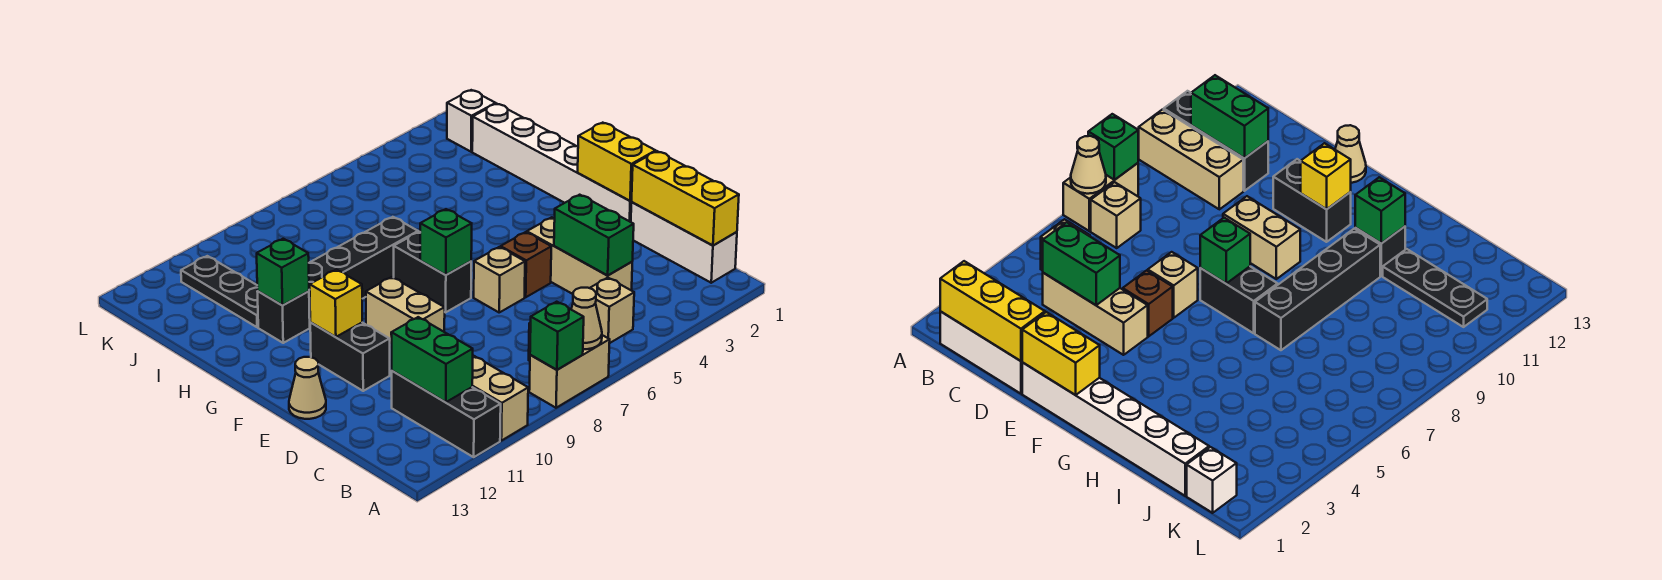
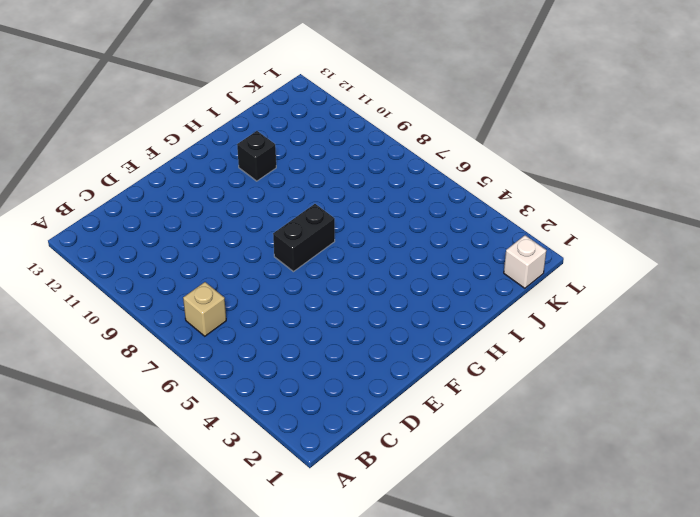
none -> tan brick A7:A8 level 1
none -> tan brick A10:C10 level 1
none -> black brick A11:C11 level 1

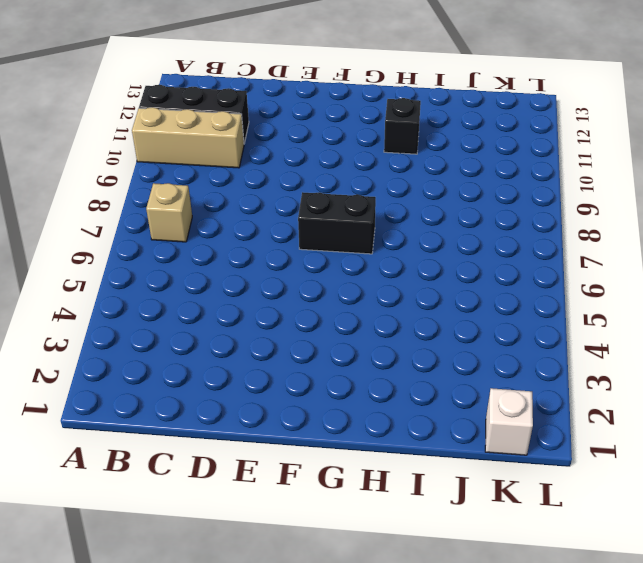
none -> tan brick A7:A8 level 1
none -> white brick B1:D1 level 1
none -> tan brick B5 level 1

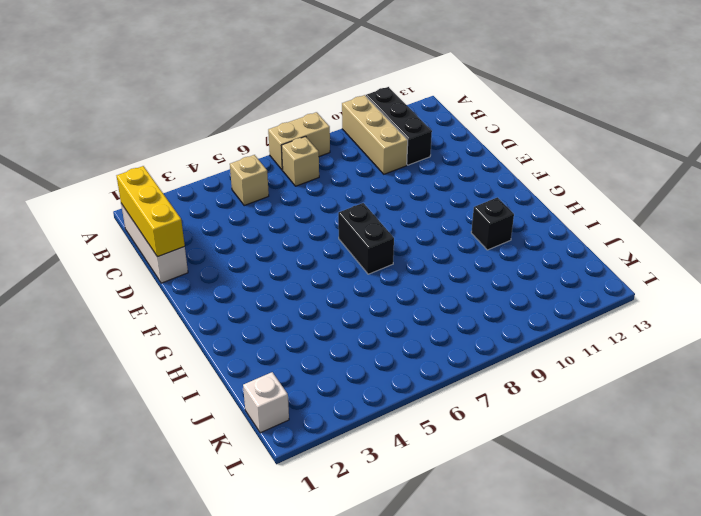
none -> tan brick C4:E4 level 1
none -> white brick E1:J1 level 1
none -> brown brick E5 level 1

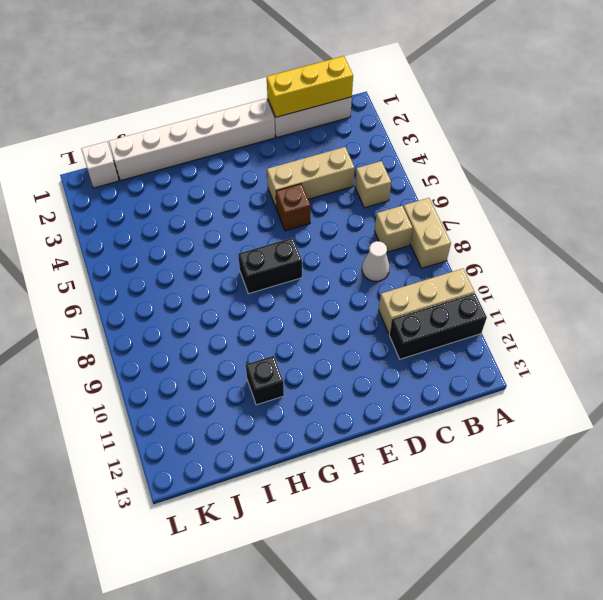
white cone C8 level 1 -> none
none -> tan brick E6 level 1
none -> tan brick E9:F9 level 1
none -> black brick E11:F11 level 1

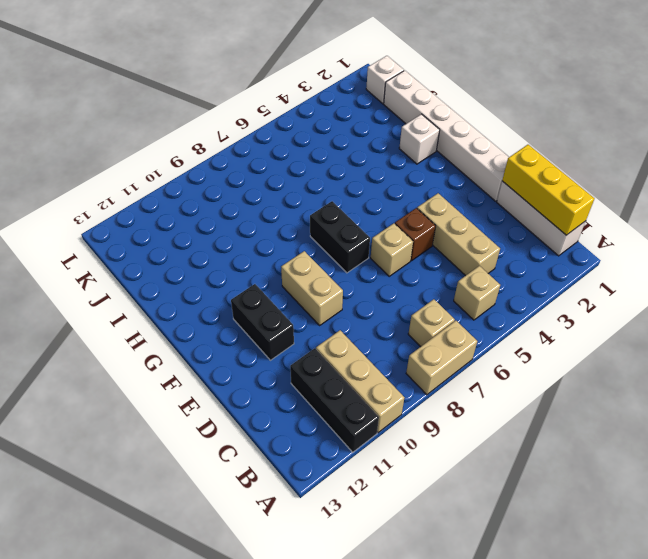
white brick H2 level 1 -> none
none -> tan cone E13 level 1
none -> black brick H7:H10 level 1
none -> black brick H11 level 1

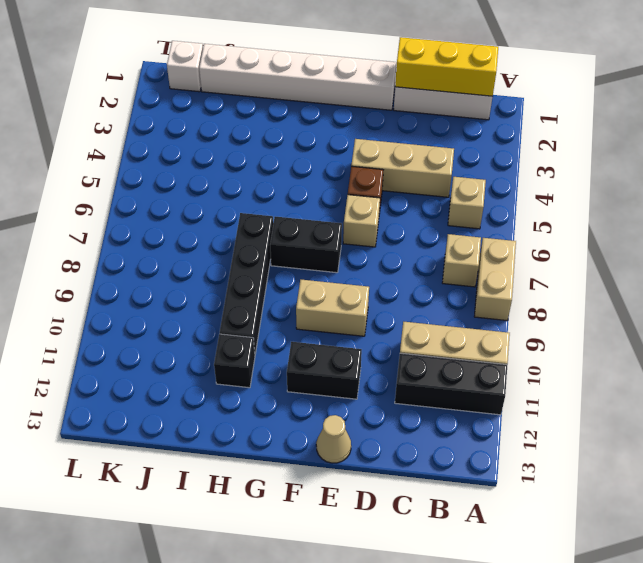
none -> black plate I11:K11 level 1
none -> tan cone A7 level 2
none -> green brick A8 level 2

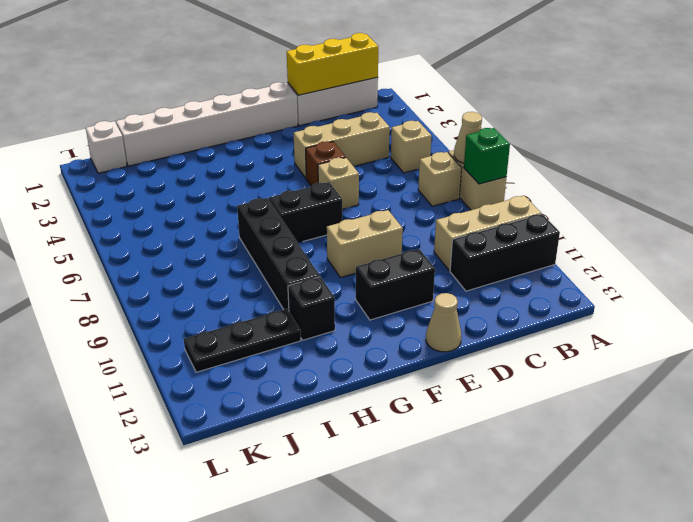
none -> green brick B11:C11 level 2
none -> green brick C4:D4 level 2
none -> yellow brick E1:F1 level 2

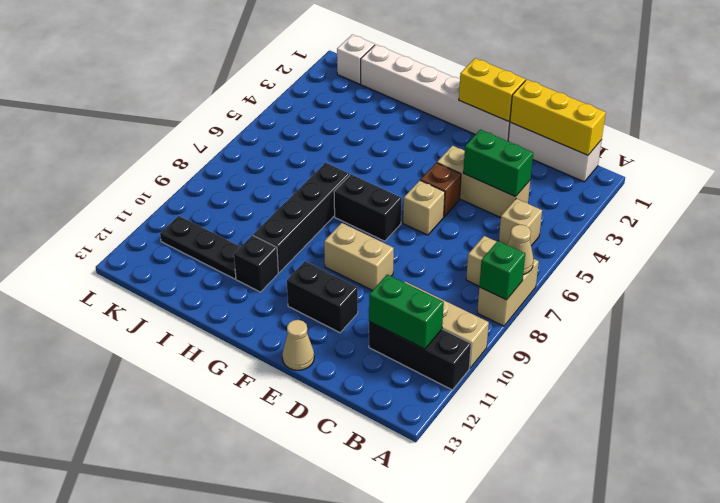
none -> green brick F7 level 2
none -> yellow brick F11 level 2
none -> green brick H11 level 2

